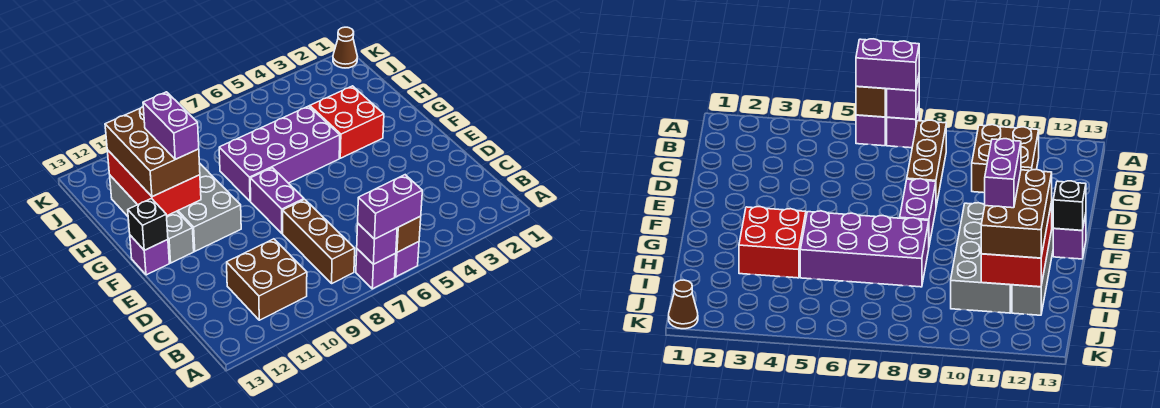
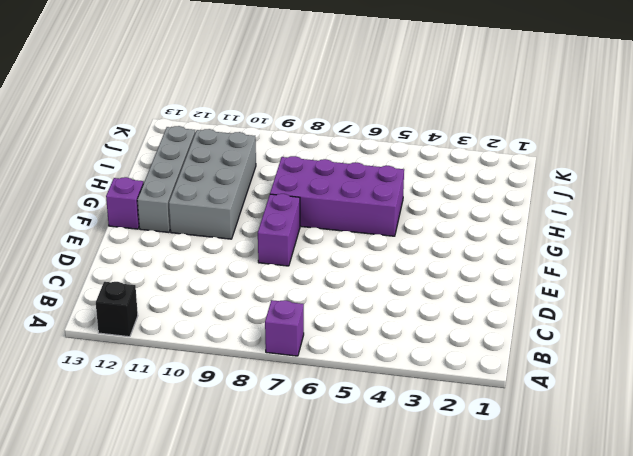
black brick A12 level 1 -> black brick F13 level 2
none -> purple brick A6 level 1
none -> brown brick B8:D8 level 1
none -> brown brick B10:C11 level 1

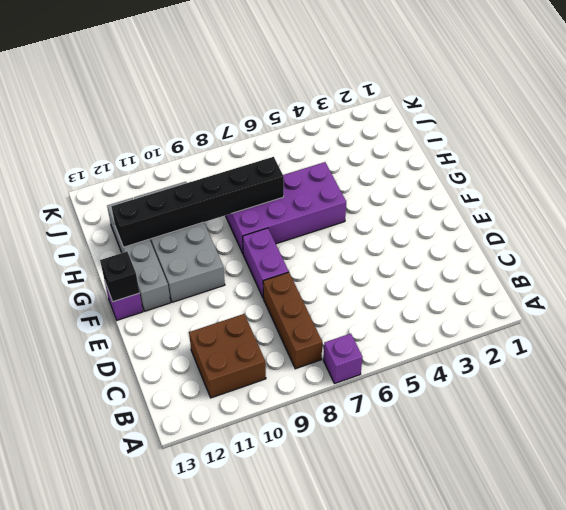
black brick H7:H12 level 2 -> red brick G11:I12 level 2
none -> purple brick A6 level 1
none -> red brick G3:H4 level 1
none -> brown cone K1 level 1

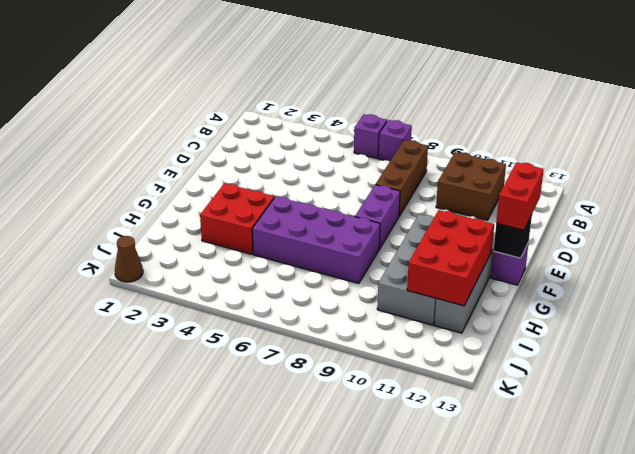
red brick E13:F13 level 3 -> none
none -> brown brick A6 level 2
none -> purple brick A7 level 2
none -> purple brick A6:A7 level 3

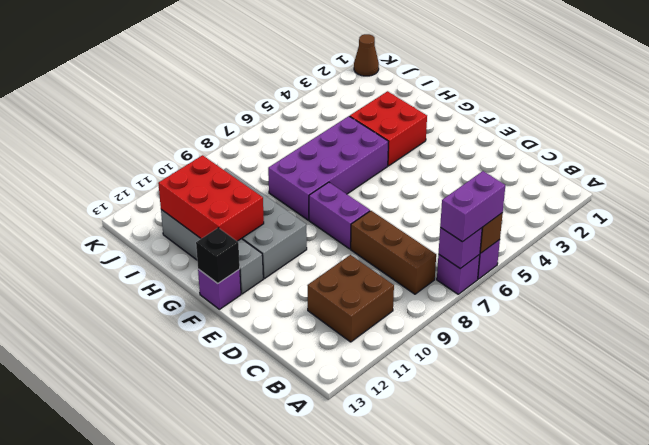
none -> brown brick G11:I12 level 3
none -> purple brick G11:H11 level 4

